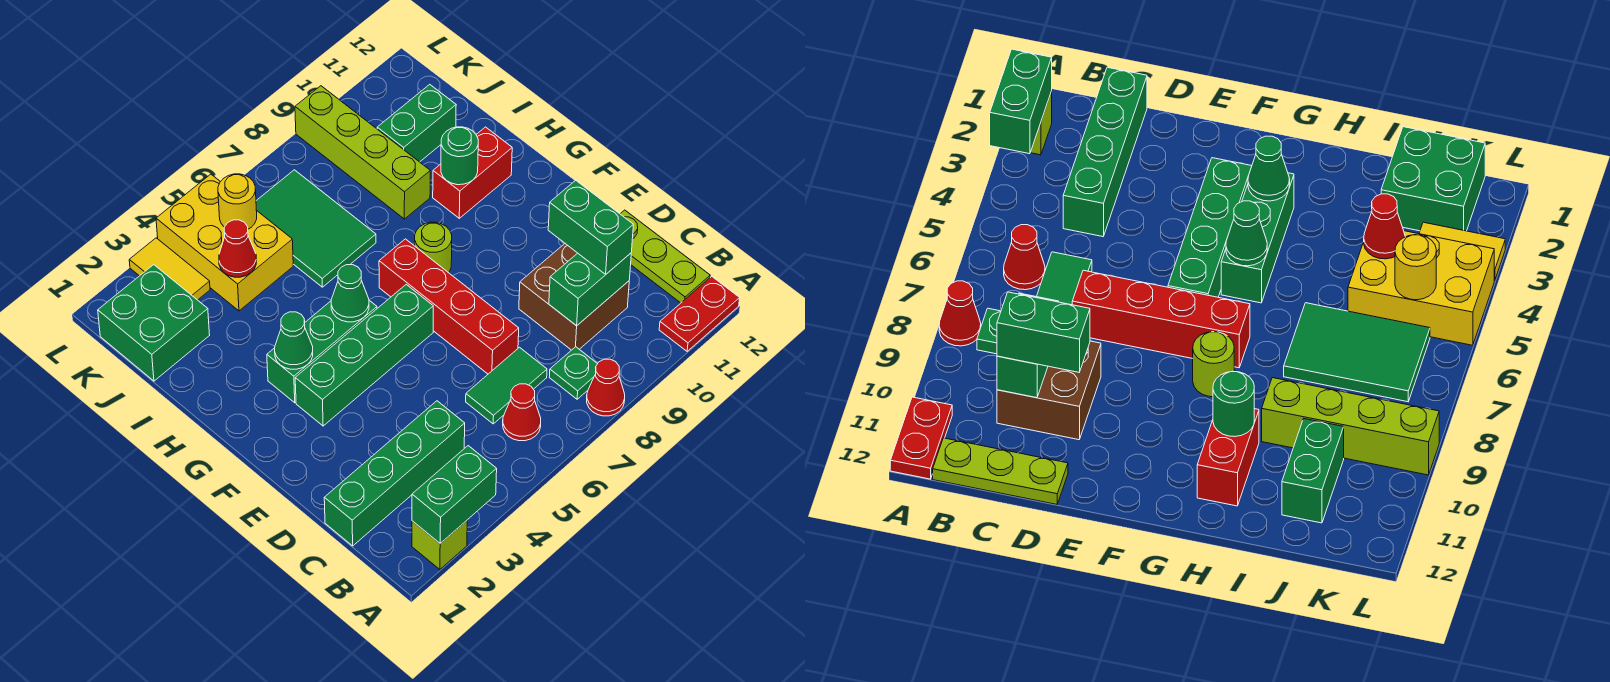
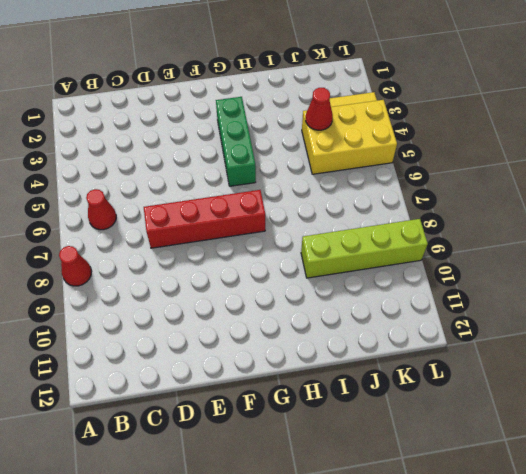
none -> lime brick A2 level 1
none -> red plate A11:A12 level 1
none -> green plate B8 level 1

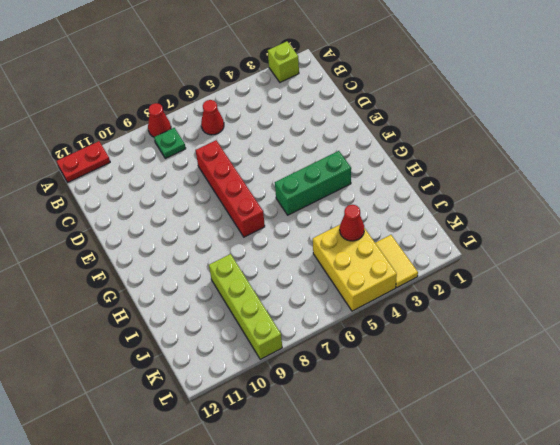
none -> lime plate B12:D12 level 1
none -> green brick C1:C4 level 1
none -> green tile C6:C7 level 1

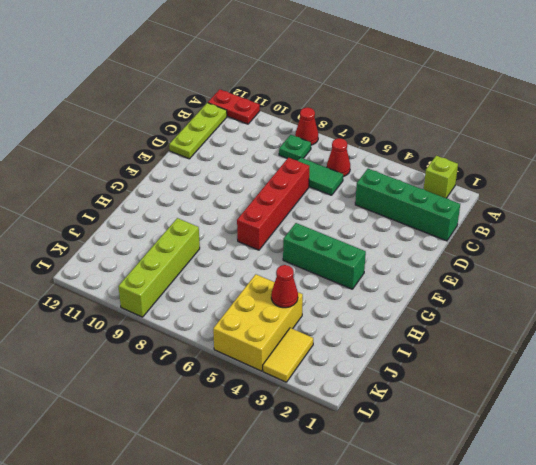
none -> brown brick C9:D10 level 1
none -> green brick F3:F6 level 1
none -> lime round brick G8 level 1

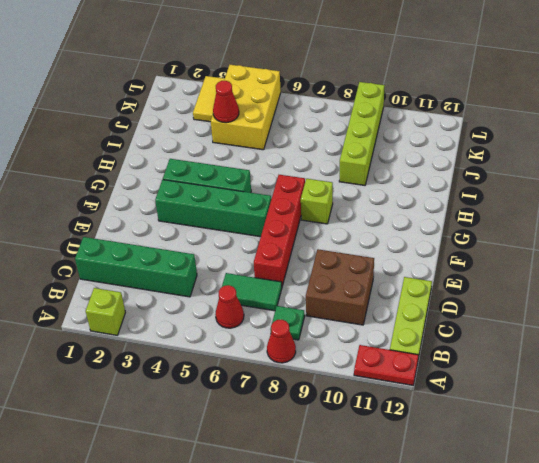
lime brick G8 level 1 -> lime round brick G8 level 1
none -> red brick H10:H11 level 1
none -> green tile I6:K7 level 1
none -> green brick J1:K2 level 1

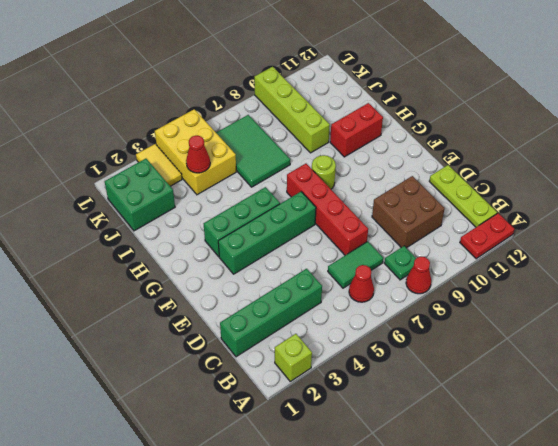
none -> green brick J10:J11 level 1
none -> green brick A2:A3 level 2
none -> green brick C9:C10 level 2

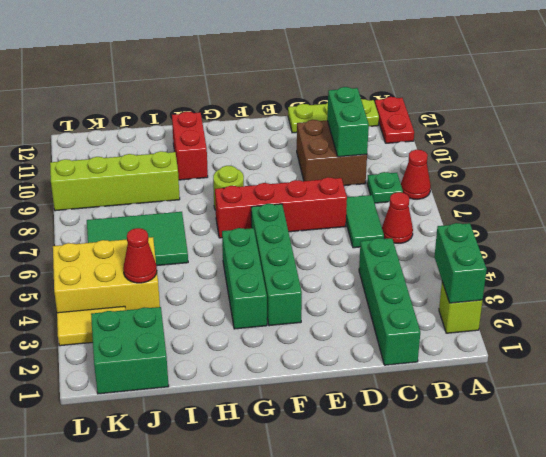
none -> green brick J10:J11 level 1
none -> green cone G3 level 2
none -> green cone G5 level 2

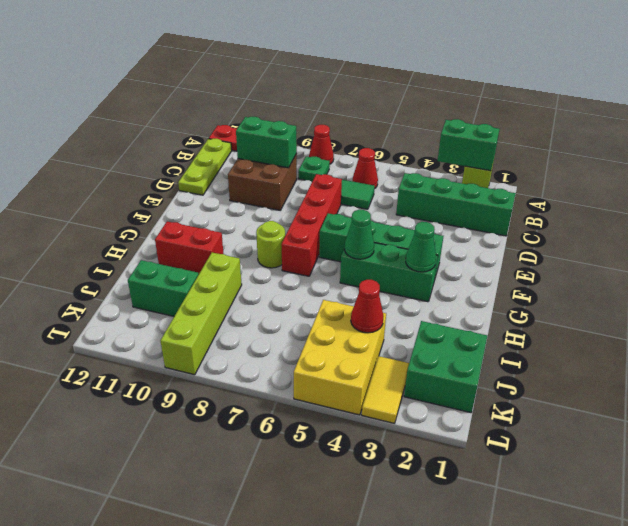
none -> green tile I6:K7 level 1
none -> green round brick H10 level 2
none -> yellow round brick K5 level 2

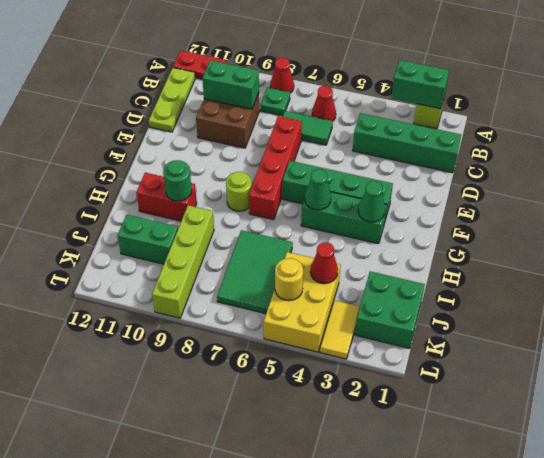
none -> green brick C10:D10 level 3

